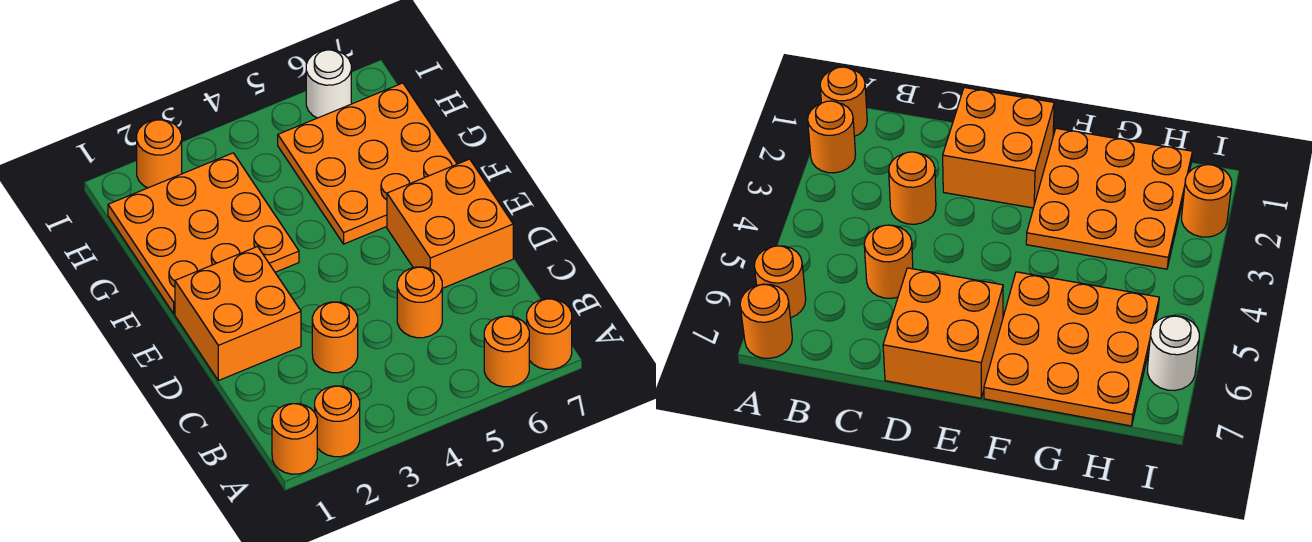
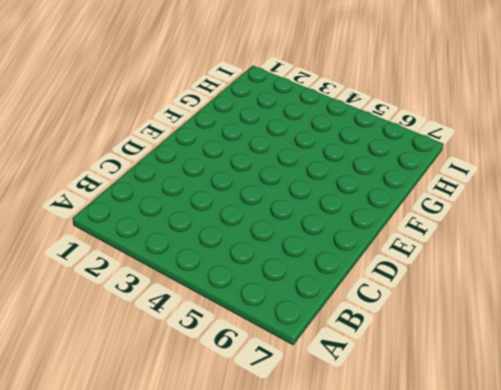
none -> orange round brick A1 level 1
none -> orange round brick A2 level 1
none -> orange round brick A6 level 1

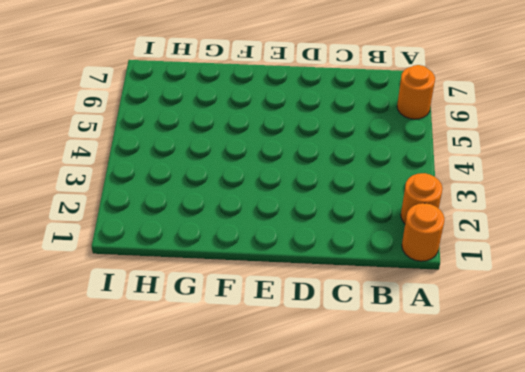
none -> orange round brick A7 level 1
none -> orange round brick C3 level 1
none -> orange round brick C5 level 1

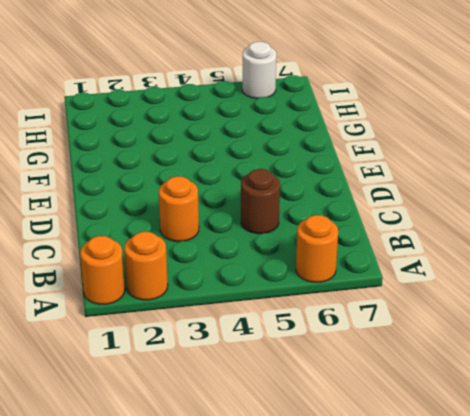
brown round brick C5 level 1 -> orange round brick C5 level 1
none -> orange round brick A7 level 1
none -> orange brick D1:E2 level 1
none -> orange brick D6:E7 level 1

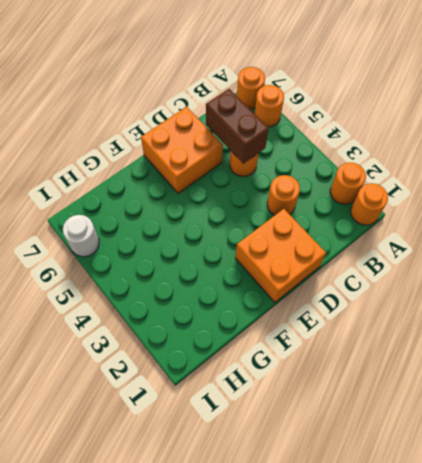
brown brick C5:C6 level 2 -> none
none -> orange plate F1:H3 level 1
none -> orange plate F5:H7 level 1
none -> orange round brick I2 level 1

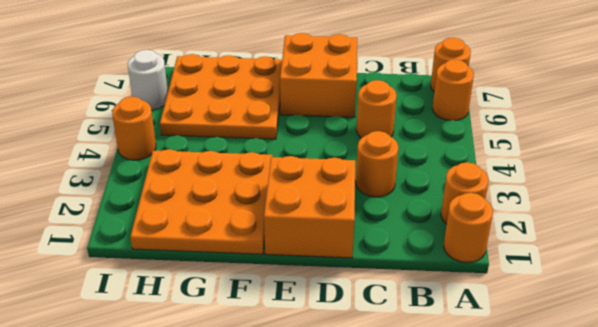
orange round brick I4 level 1 -> orange round brick I2 level 1

